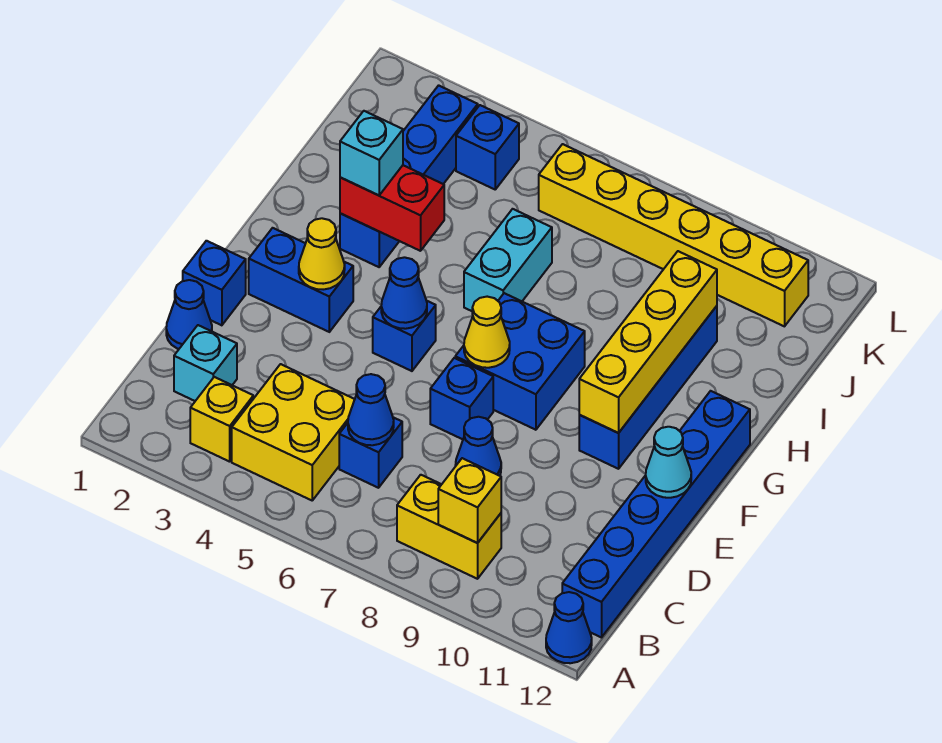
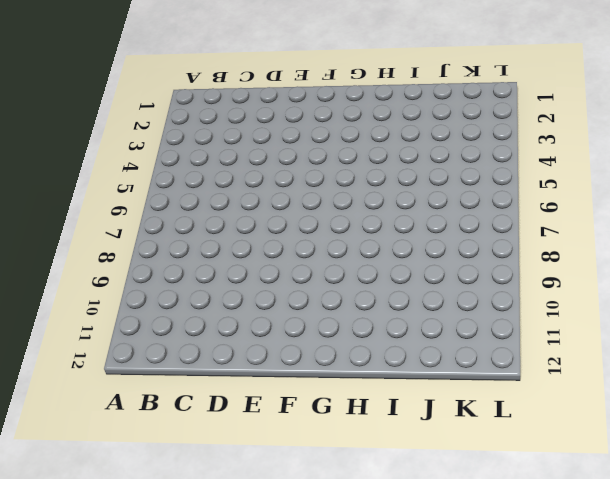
none -> blue cone A12 level 1
none -> yellow brick B3 level 1
none -> yellow brick B4:C5 level 1

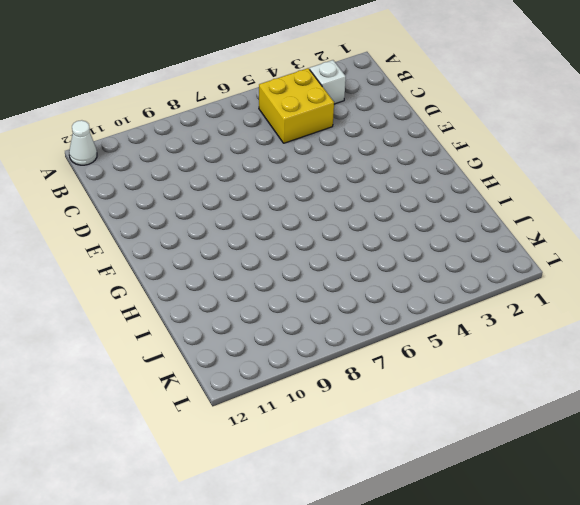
white cone A12 level 1 -> blue cone A12 level 1
white brick B3 level 1 -> yellow brick B3 level 1
none -> yellow brick B8:B9 level 1
none -> blue brick B12:G12 level 1
none -> cyan brick C2 level 1

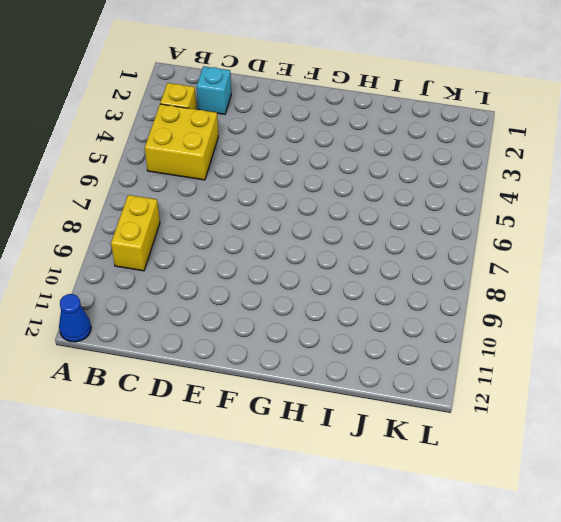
none -> blue brick B12:G12 level 1
none -> blue brick C6 level 1
none -> blue cone D1 level 1

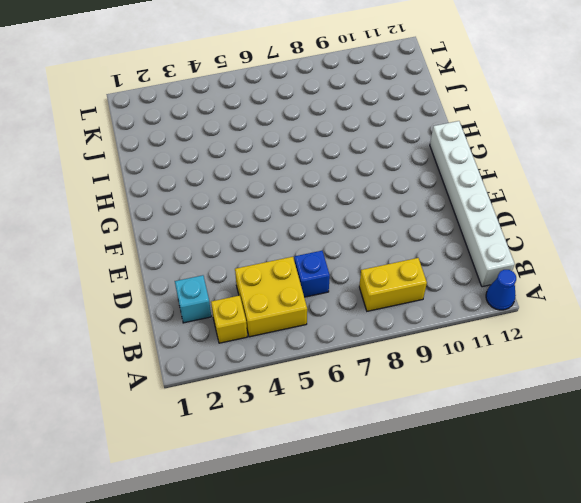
white brick B12:G12 level 1 -> blue brick B12:G12 level 1
none -> blue cone D1 level 1
none -> blue cone D8 level 1
none -> blue brick E1 level 1

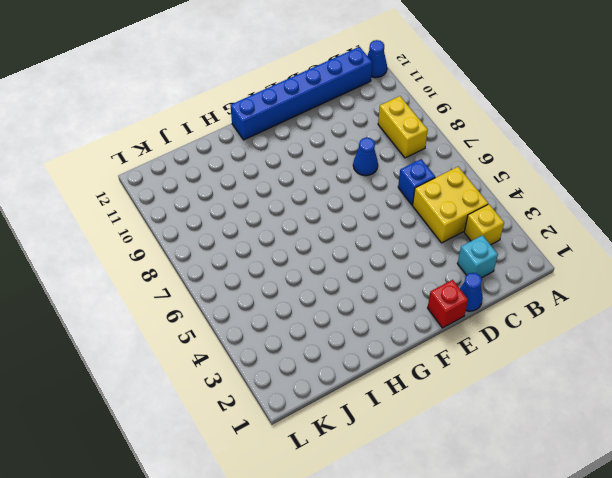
red brick E1 level 1 -> blue brick E1 level 1
none -> blue brick E7 level 1
none -> blue brick F2:F3 level 1
none -> blue brick F5 level 1

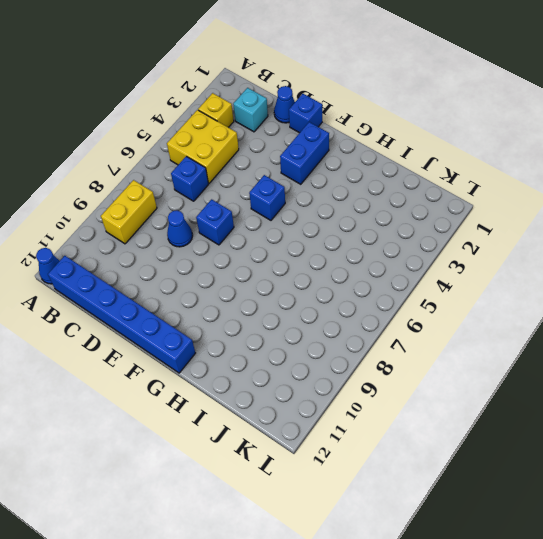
none -> blue brick F7:G8 level 1
none -> blue brick F10:I10 level 1
none -> blue brick H3:K3 level 1

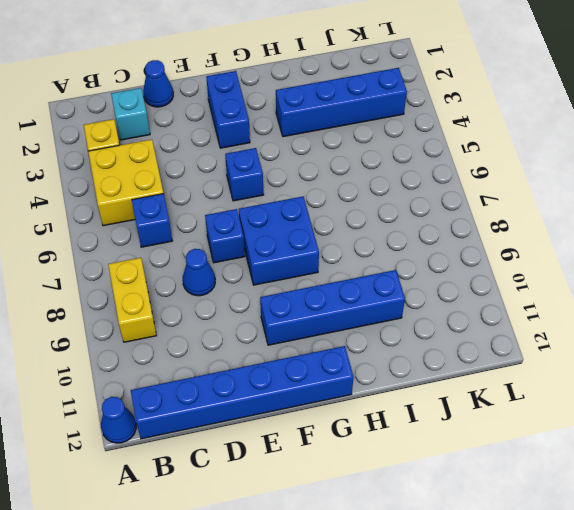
none -> blue brick E1 level 1
none -> cyan brick H6:I6 level 1
none -> blue brick K4 level 1

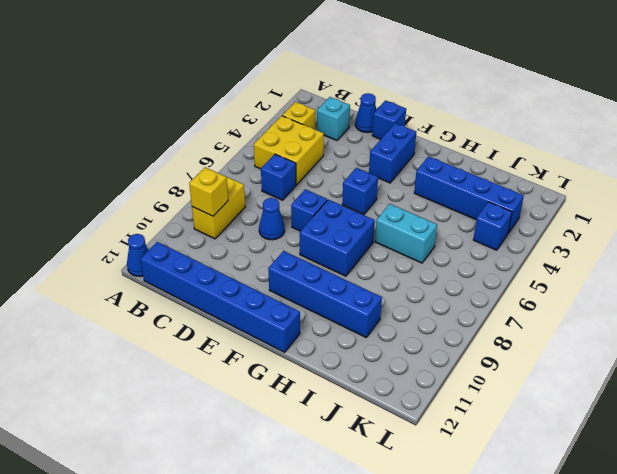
none -> yellow brick K6:K11 level 1
none -> blue cone C6 level 2
none -> cyan cone E12 level 2

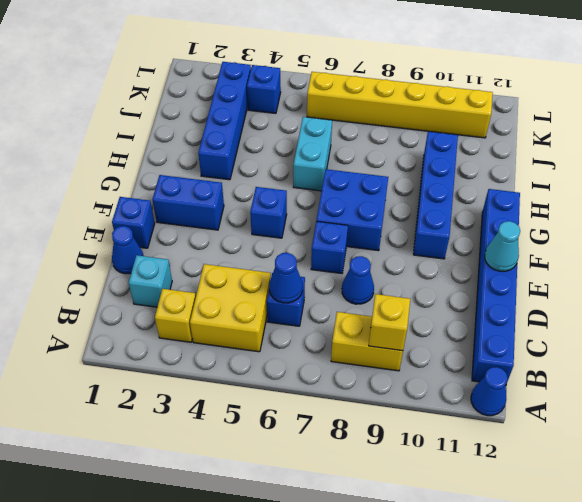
none -> yellow cone F3 level 2
none -> blue cone F5 level 2
none -> yellow cone F7 level 2

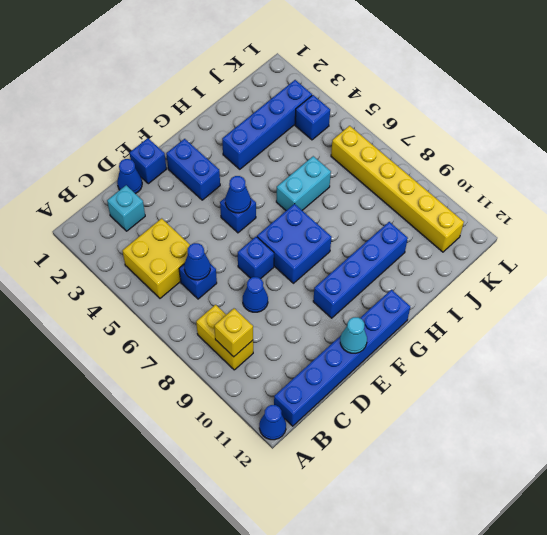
none -> yellow brick B3 level 1
none -> yellow cone F3 level 2
none -> yellow cone F7 level 2

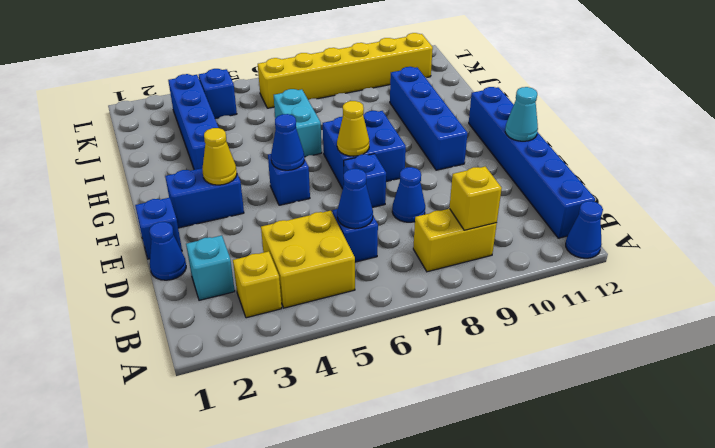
none -> yellow brick F10:I10 level 2
none -> red brick H3:H4 level 2
none -> cyan brick H3 level 3

